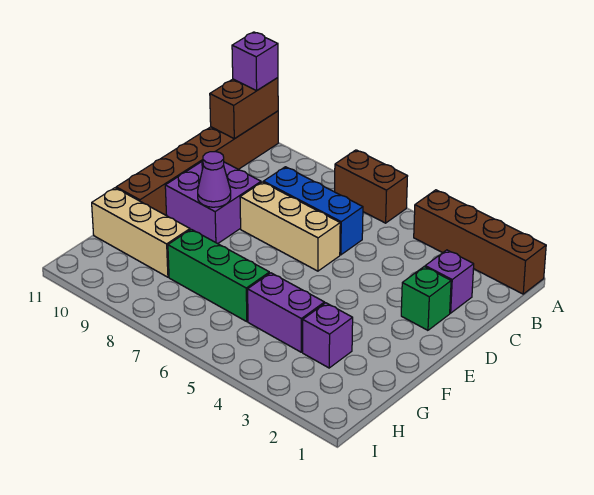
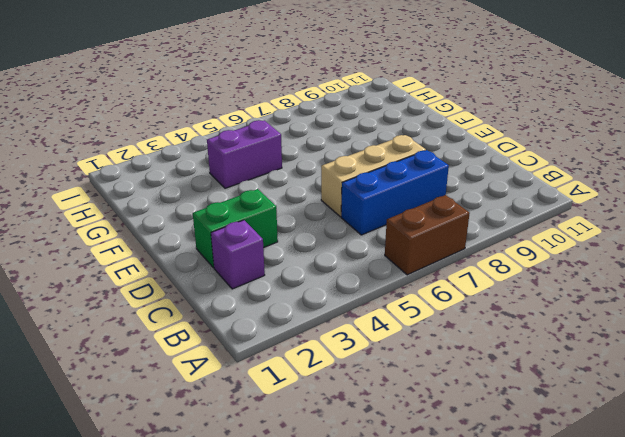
green brick D2:D3 level 1 -> green brick D2 level 1
none -> brown brick A1:A4 level 1
none -> brown brick A11:F11 level 1
none -> purple brick D9:E10 level 1

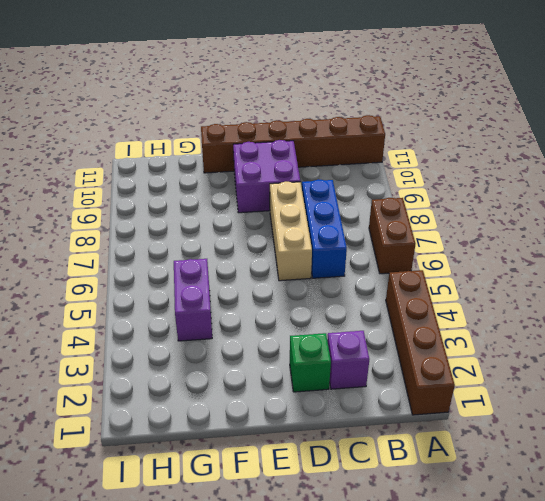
none -> purple brick G3 level 1
none -> green brick G6:G8 level 1
none -> tan brick G9:G11 level 1

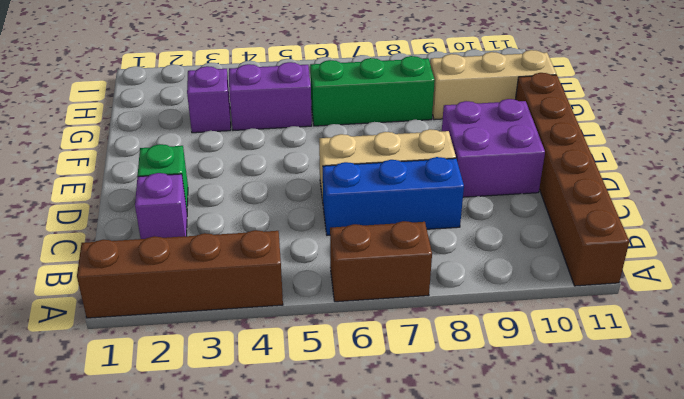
none -> brown brick A11:B11 level 2
none -> purple cone E9 level 2
none -> purple brick A11 level 3

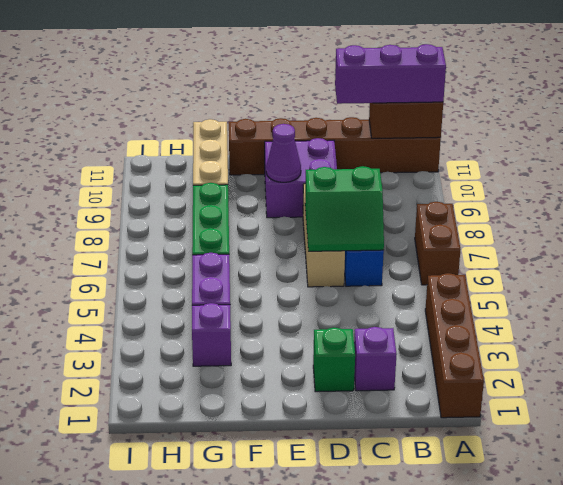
purple brick A11:C11 level 3 -> purple brick A11 level 3
green slope C6:D7 level 2 top 7 -> none

